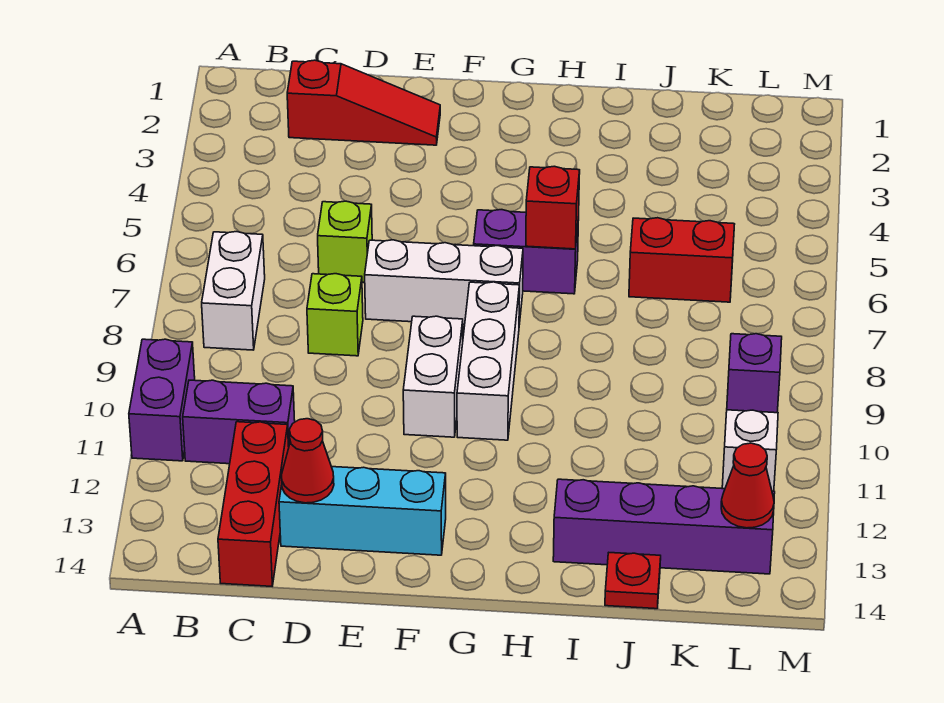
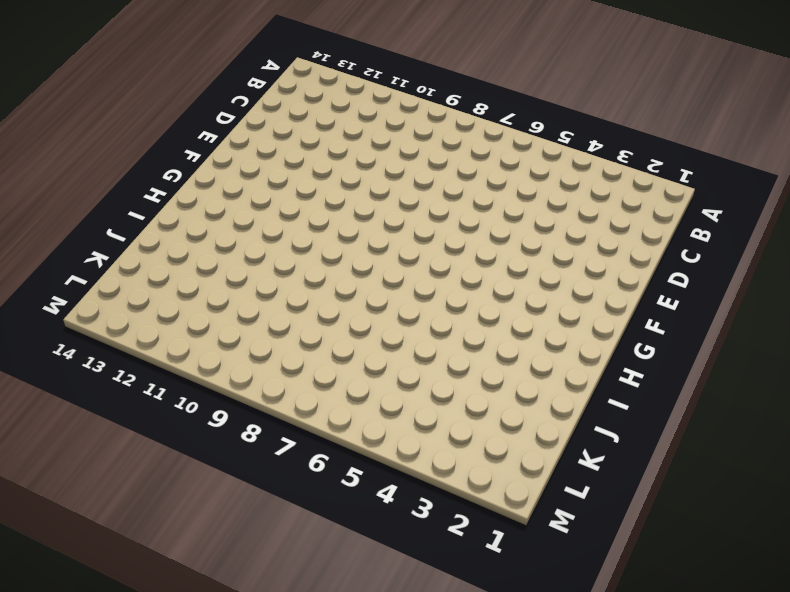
none -> purple brick A10:A11 level 1
none -> white brick B7:B8 level 1
none -> purple brick B11:C11 level 1

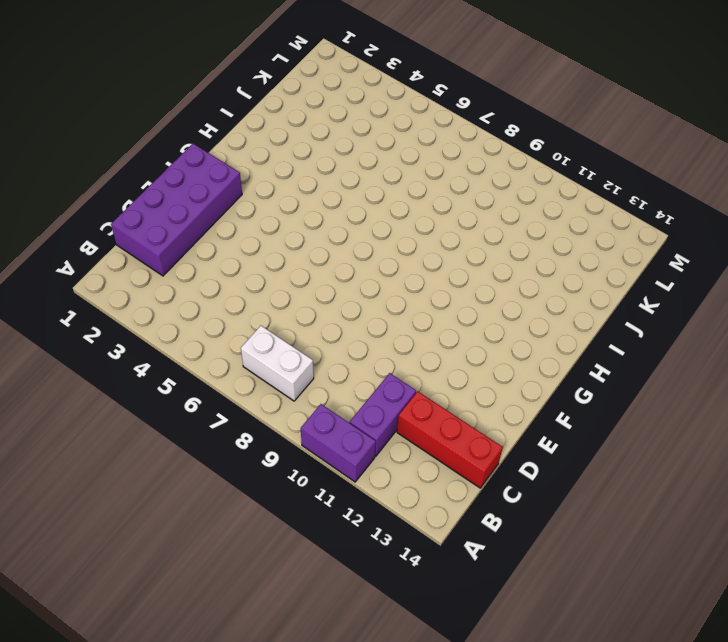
purple brick C1:F2 level 1 -> red slope C2:E2 level 1 top C
none -> lime brick D6 level 1
none -> lime brick D8 level 1
none -> cyan brick D13:F13 level 1

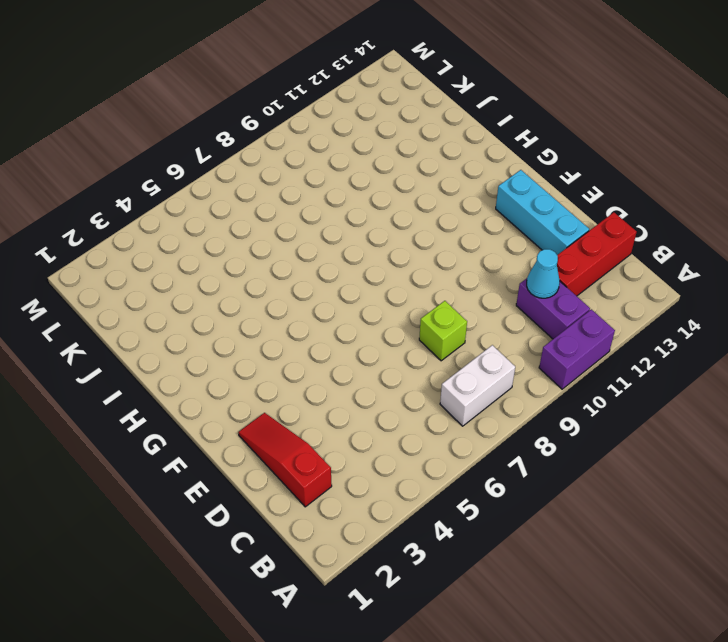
cyan cone C11 level 2 -> none
none -> lime brick D6 level 1
none -> white brick E7:G7 level 1
none -> white brick F9:F10 level 1

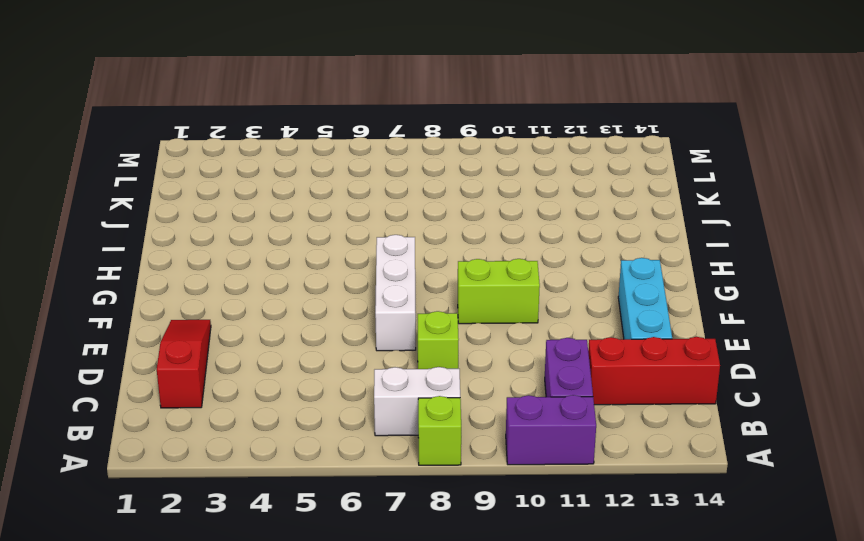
lime brick A8 level 1 -> lime brick D6 level 1
lime brick F9:F10 level 1 -> white brick F9:F10 level 1
none -> purple brick G6:H6 level 1
none -> white brick G8:G10 level 1
none -> purple brick I13:L13 level 1

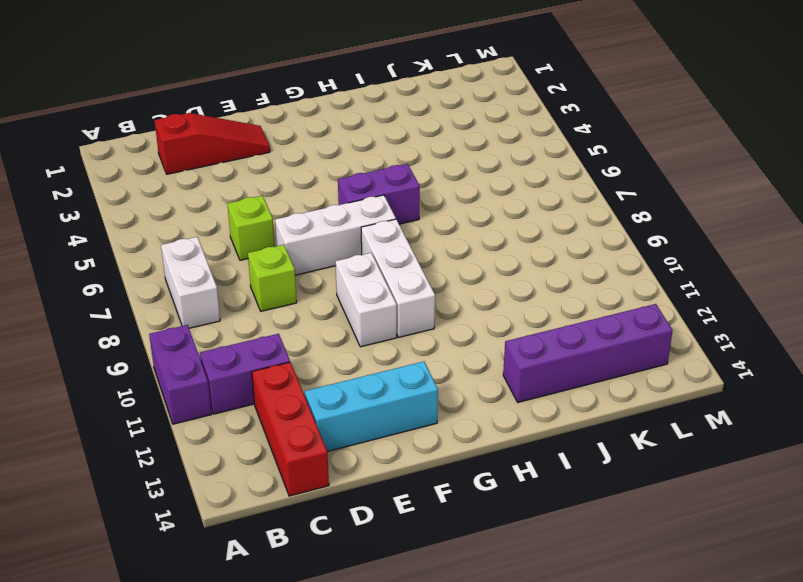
none -> red brick J6:K6 level 1
none -> red plate J14 level 1
none -> purple brick L9 level 1

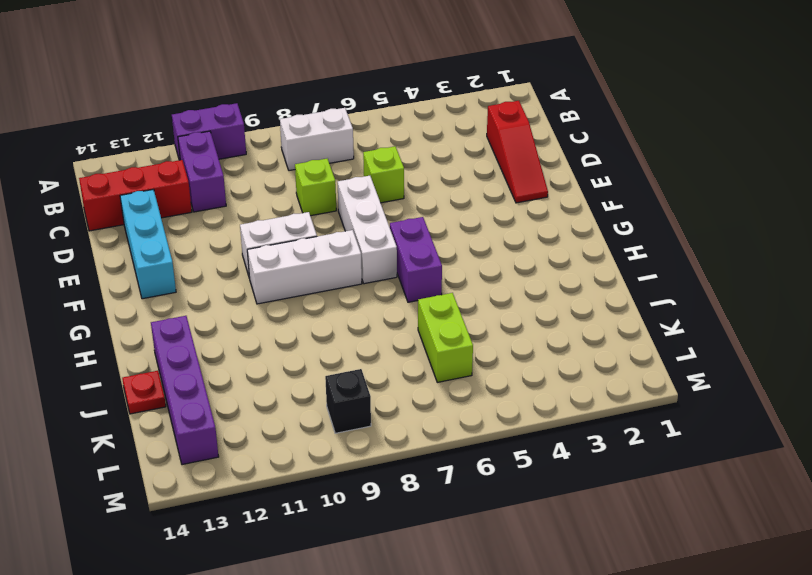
lime brick J6:K6 level 1 -> red brick J6:K6 level 1
black brick L9 level 1 -> purple brick L9 level 1
none -> white brick L11 level 1
none -> red cone D13 level 2
none -> red brick H6 level 2

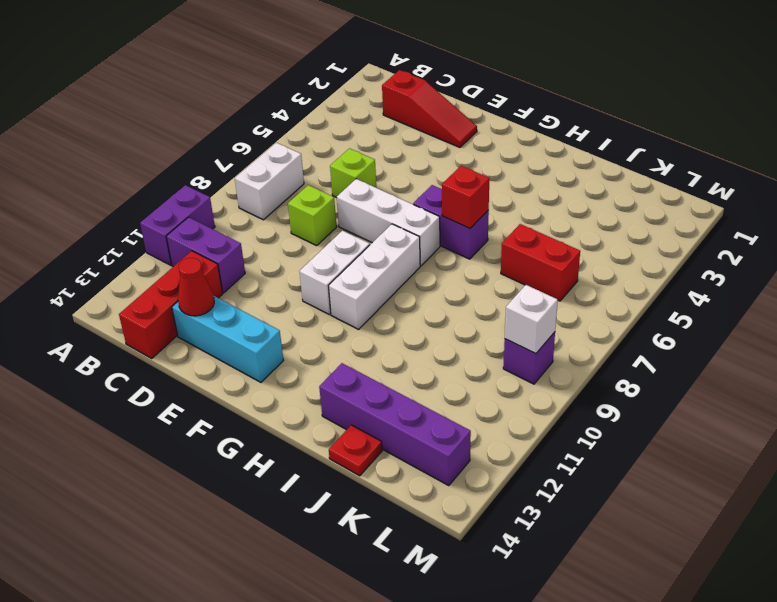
white brick L9 level 2 -> white brick L11 level 1
none -> red cone L13 level 2

